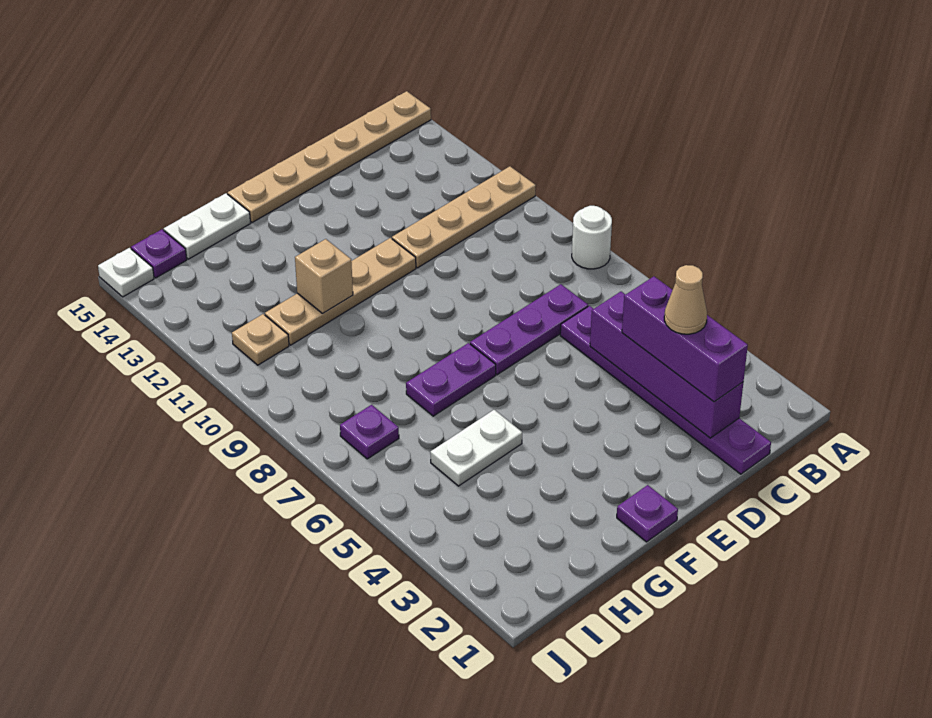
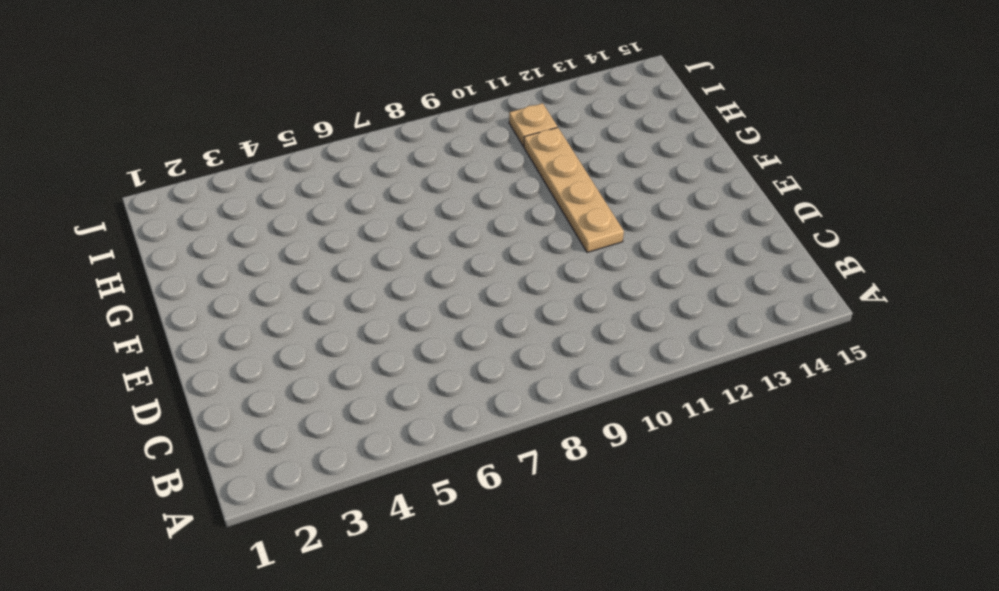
none -> white round brick A8 level 1
none -> tan plate A11:D11 level 1
none -> tan plate A15:F15 level 1

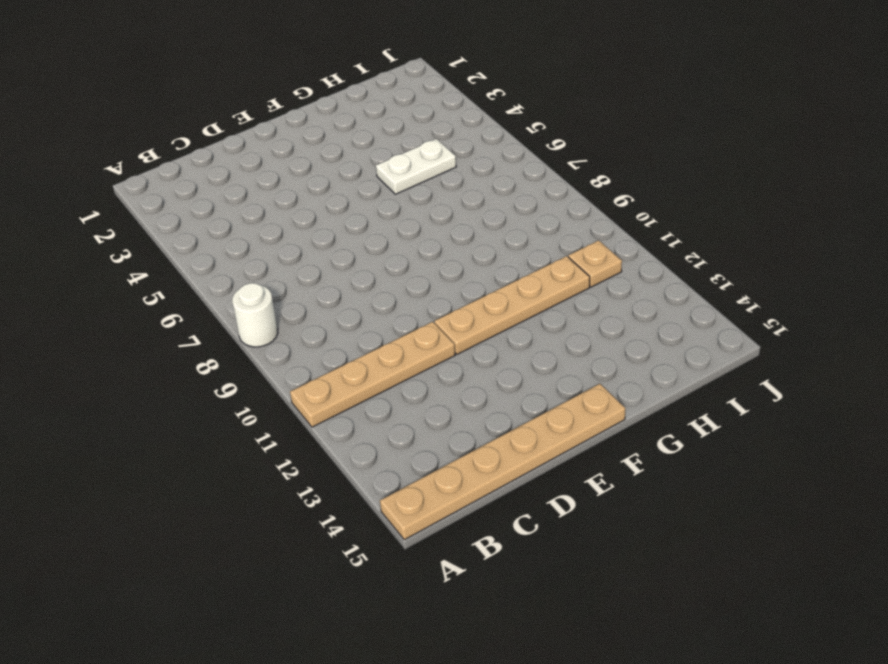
none -> purple plate C1:C6 level 1
none -> purple plate C7:E7 level 1
none -> purple plate F1 level 1

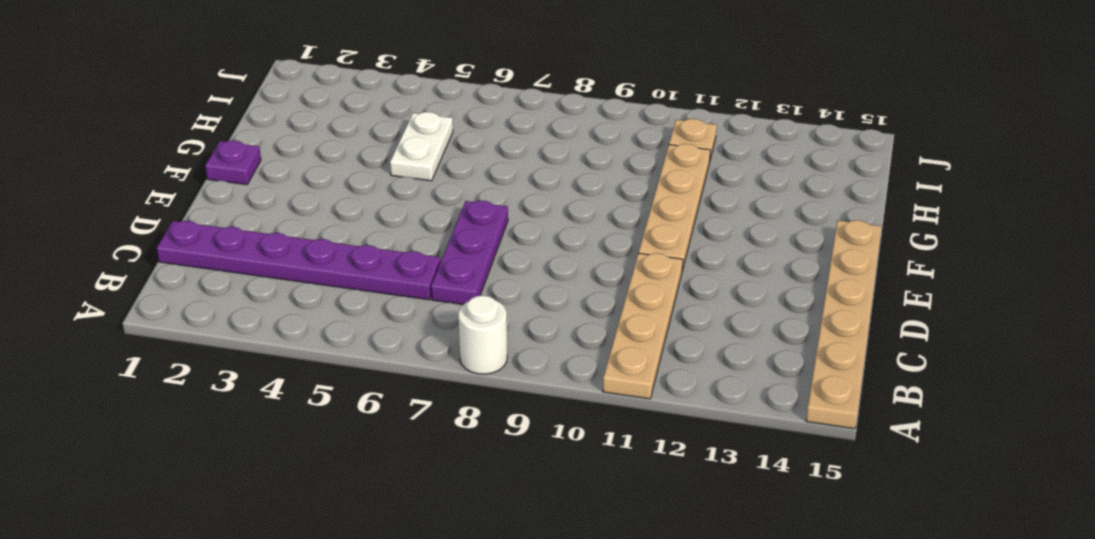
none -> purple plate F7:G7 level 1
none -> white plate G15:H15 level 1
none -> purple plate I7 level 1

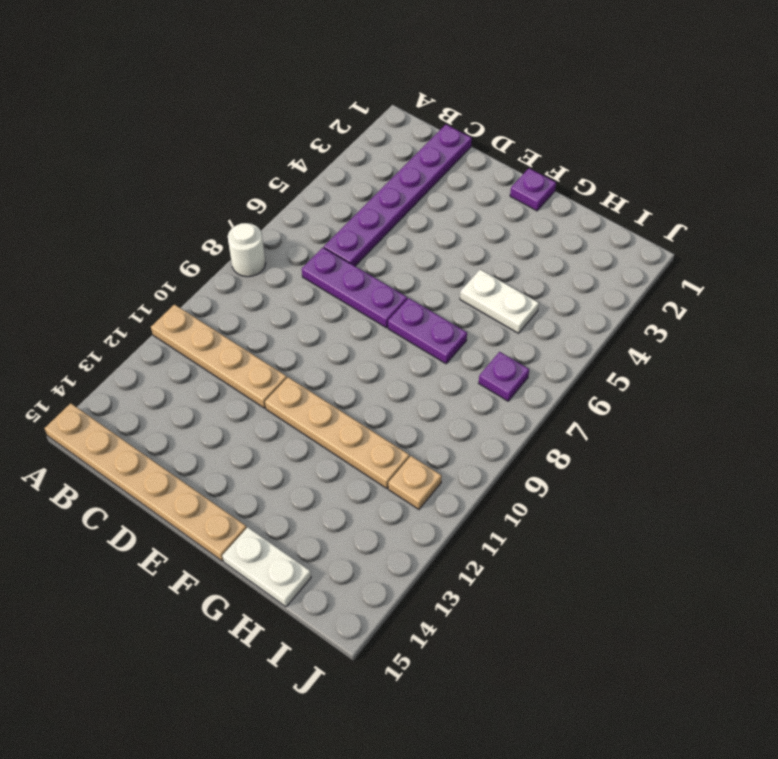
none -> purple plate I15 level 1
none -> white plate J15 level 1
none -> purple brick C2:C5 level 2

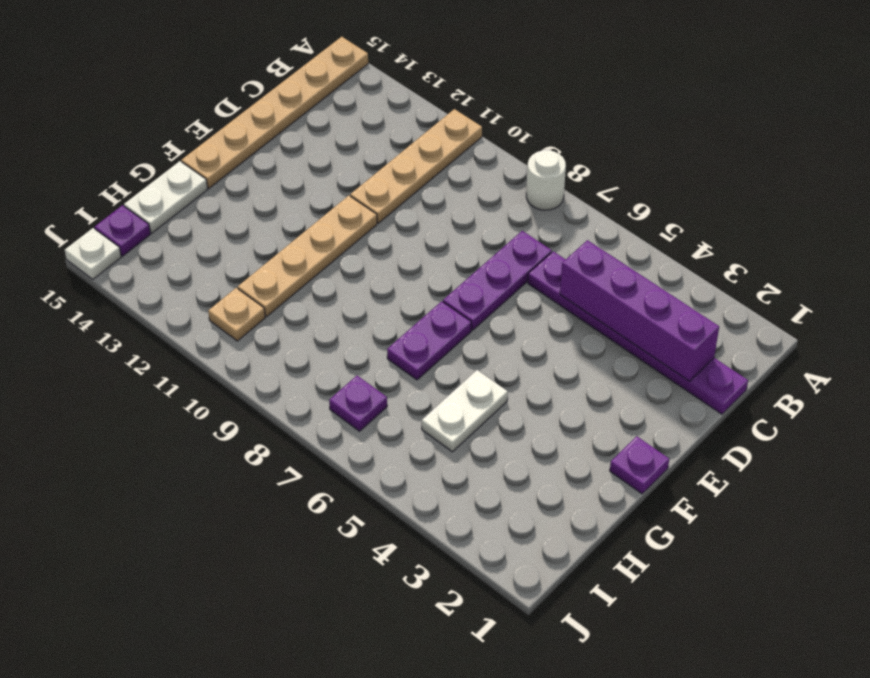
none -> tan brick G11 level 2
none -> purple brick C2:C4 level 3
none -> tan cone C3 level 4

